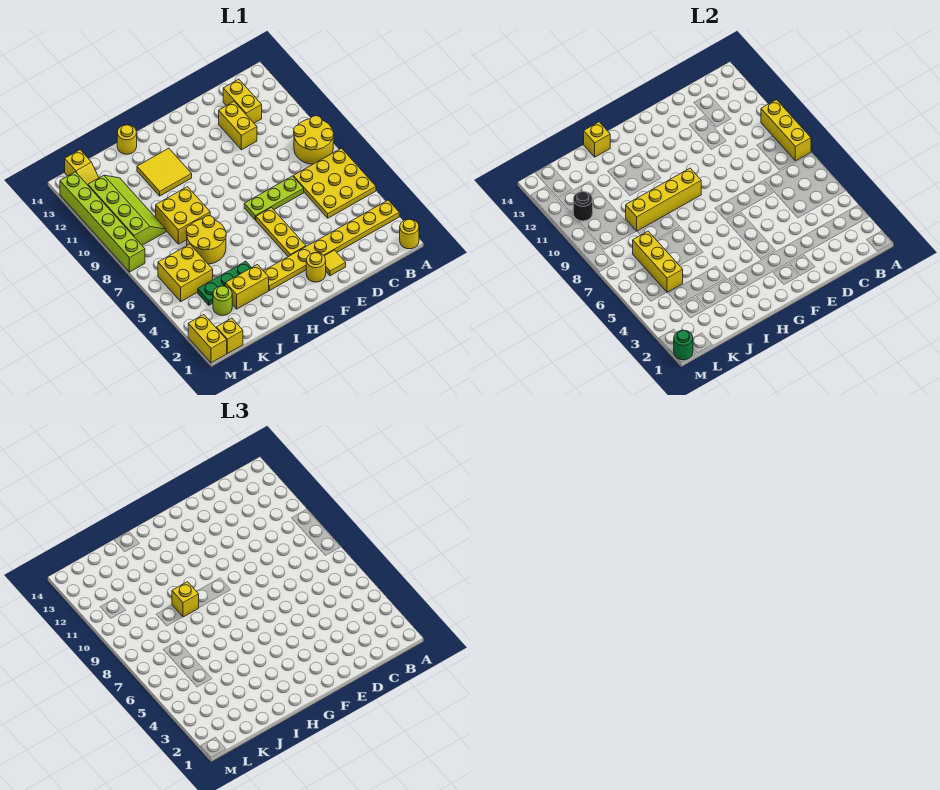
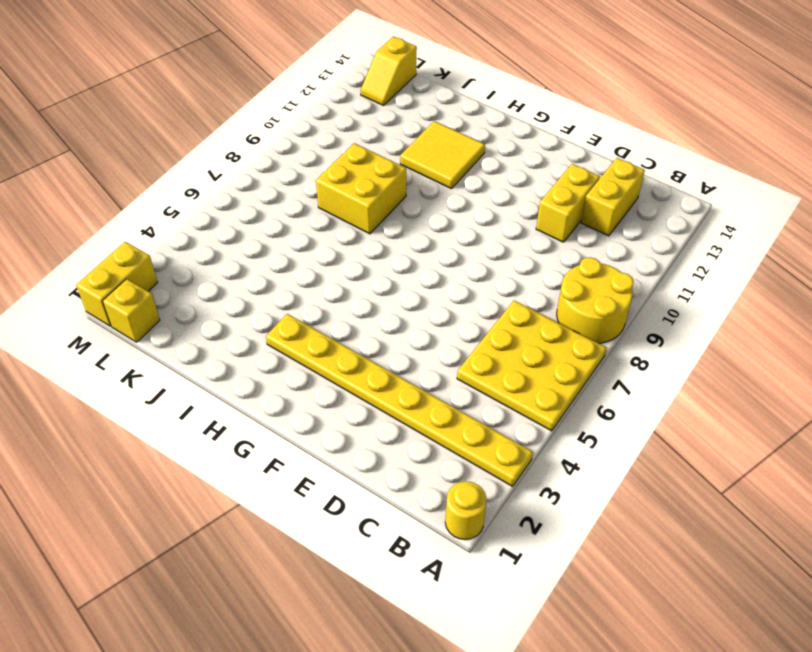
none -> lime plate D7:F7 level 1
none -> yellow tile E2 level 1
none -> yellow round brick F2 level 1
none -> yellow plate F4:F6 level 1

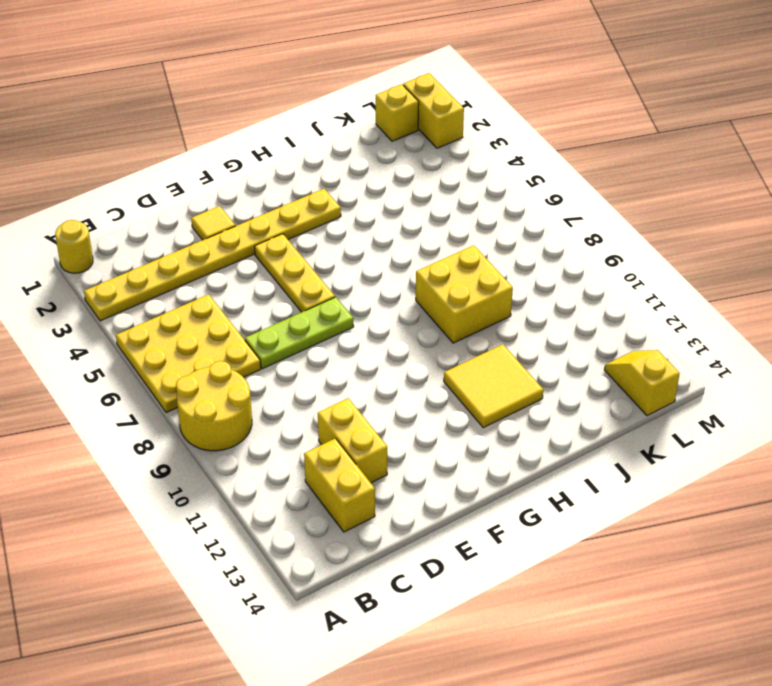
none -> yellow round brick F2 level 1
none -> yellow brick I3:J3 level 1
none -> green plate I4:K4 level 1
none -> yellow round brick I6:J7 level 1

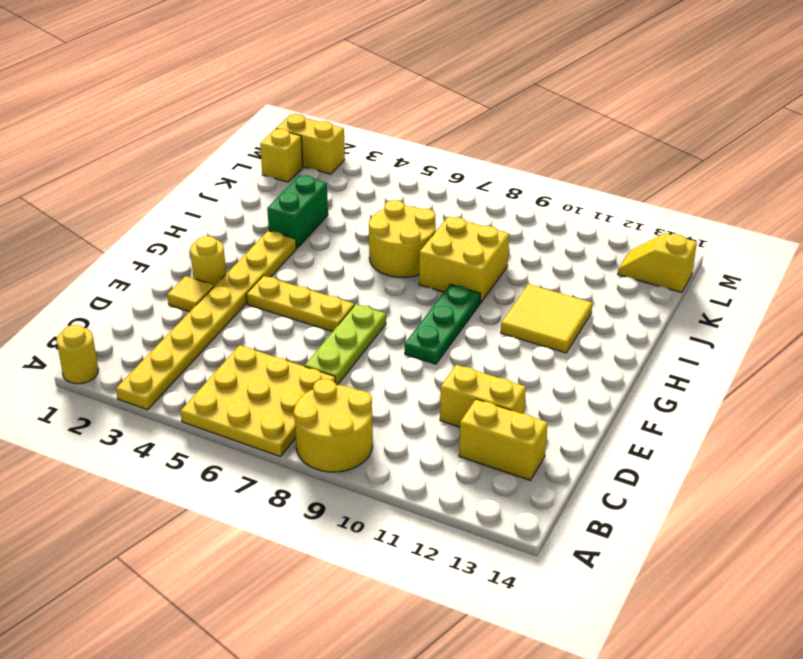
green plate F9:H9 level 1 -> green plate I4:K4 level 1
green brick I3:J3 level 1 -> yellow brick I3:J3 level 1
none -> yellow round brick I14 level 1
none -> lime round brick K3 level 1
none -> yellow brick K5:L6 level 1
none -> lime slope K9:L12 level 1 top L

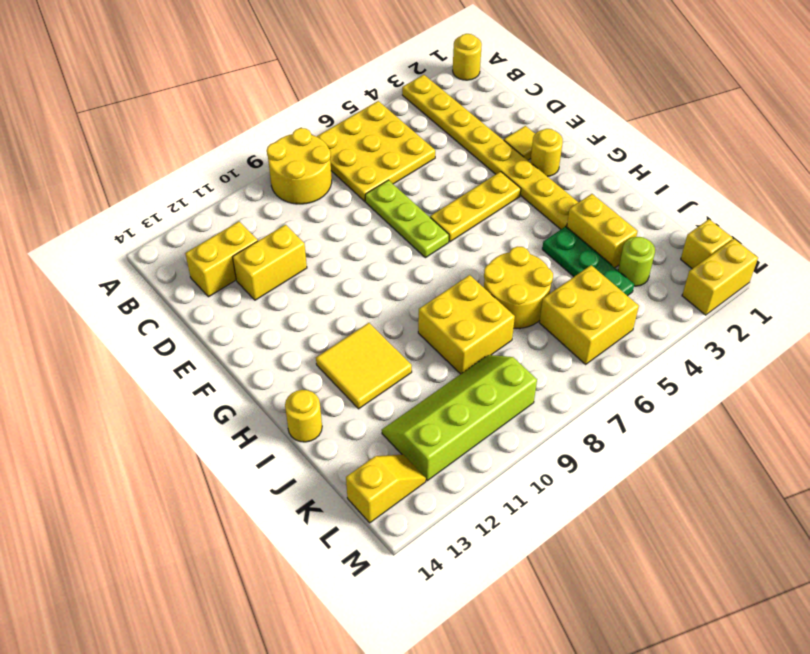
none -> lime brick M8:M13 level 1
none -> yellow brick A8:A10 level 2
none -> yellow brick G9:J9 level 2
none -> yellow brick I14 level 2

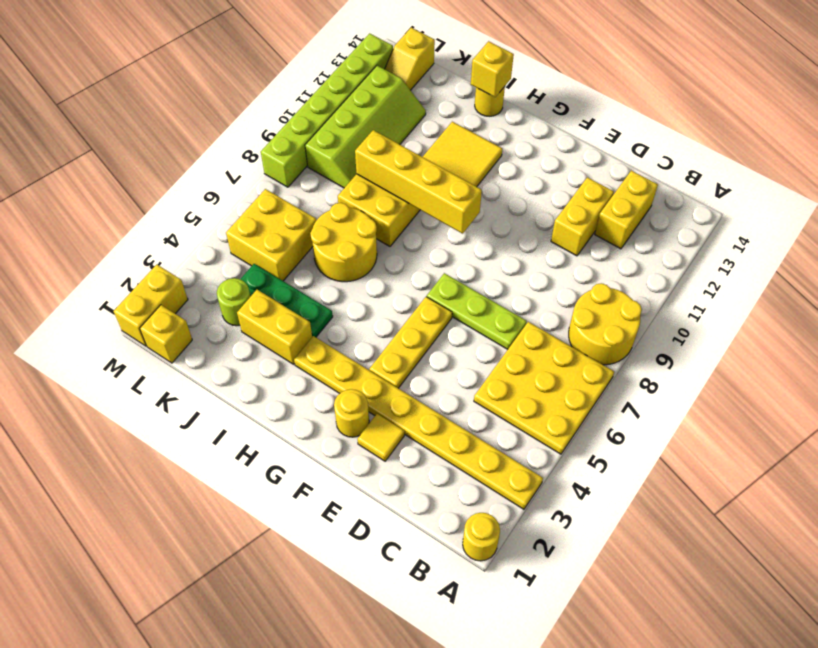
none -> yellow brick A8:A10 level 2
none -> yellow brick K5:K7 level 2
none -> black round brick L11 level 2
none -> green round brick M1 level 2

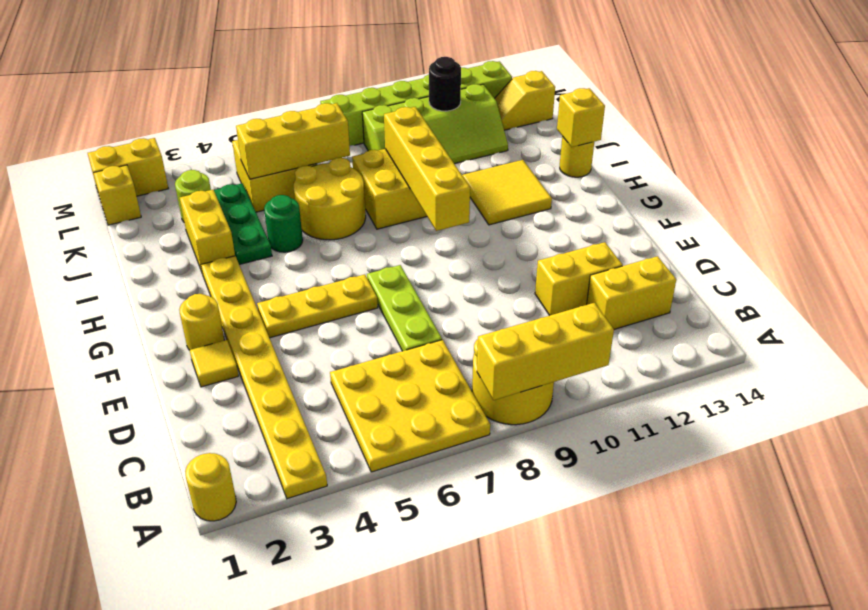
green round brick I5 level 1 -> green round brick M1 level 2
none -> yellow brick I9 level 3

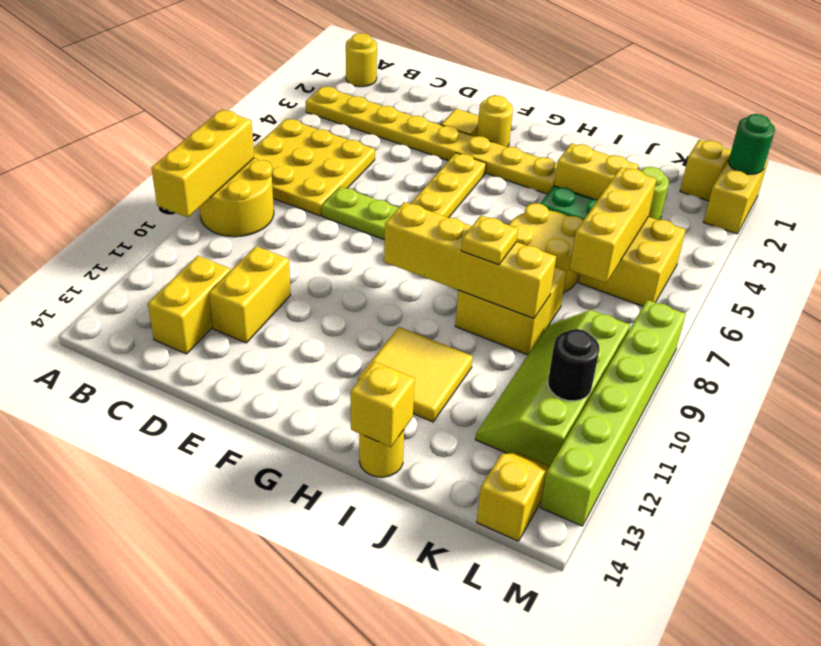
yellow plate I9 level 3 -> yellow brick I9 level 3

